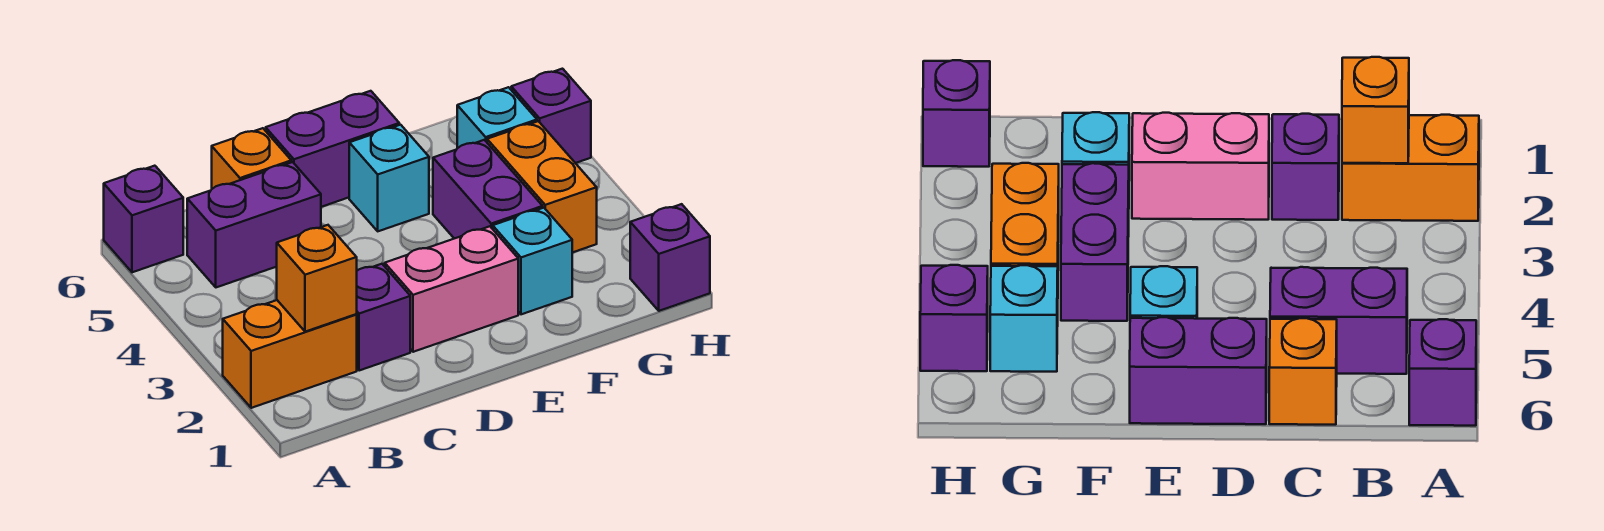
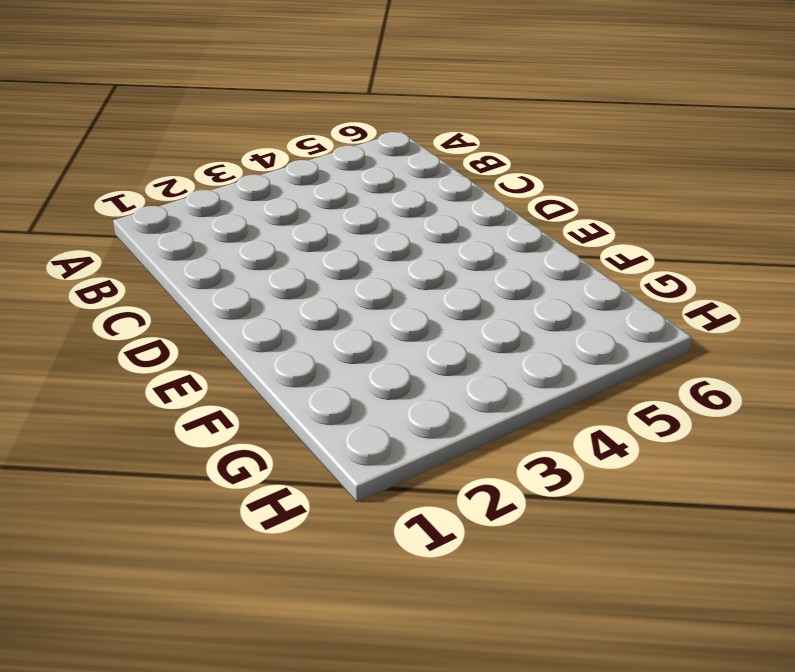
none -> orange brick A2:B2 level 1
none -> purple brick A6 level 1
none -> purple brick B5:C5 level 1

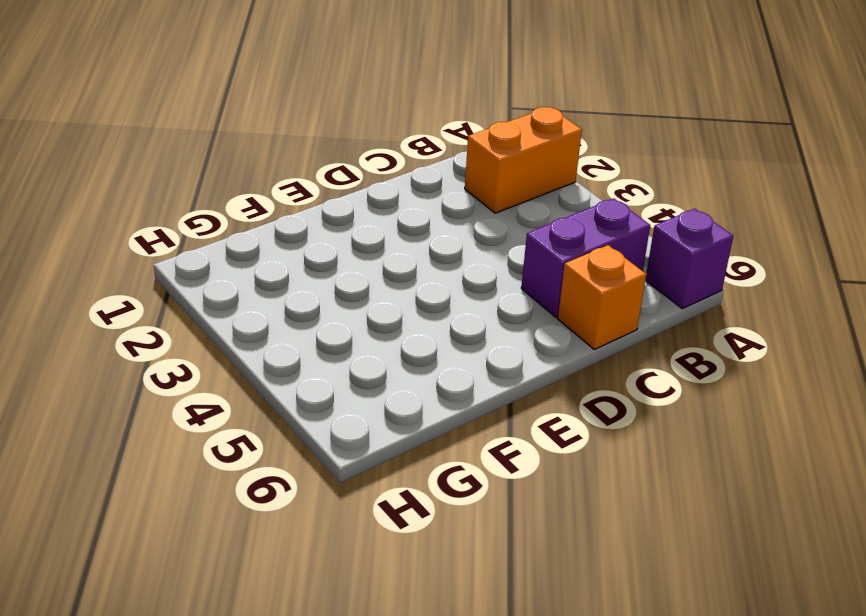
none -> purple brick C2 level 1
none -> pink brick D2:E2 level 1
none -> purple brick D6:E6 level 1

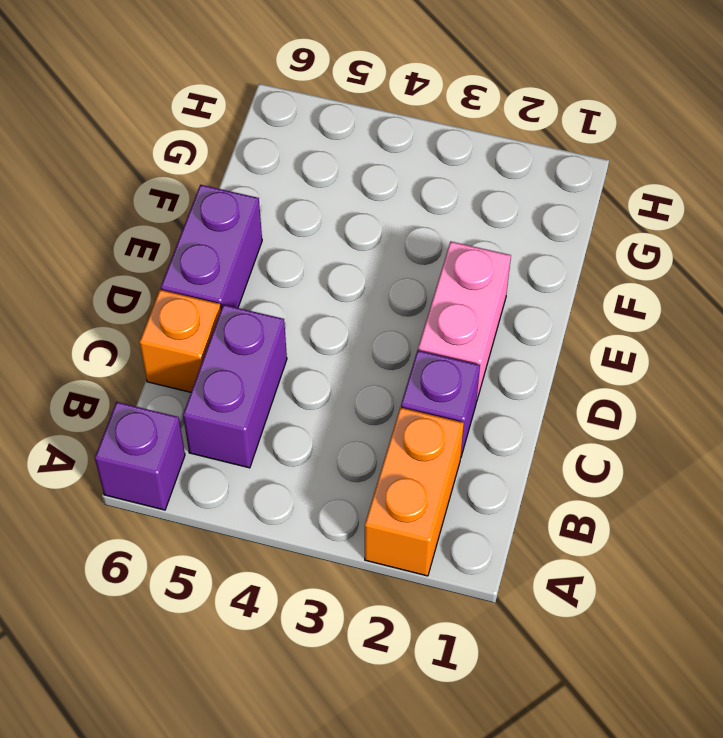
none -> cyan brick E5 level 1
none -> cyan brick F2 level 1
none -> purple brick F3:F4 level 1

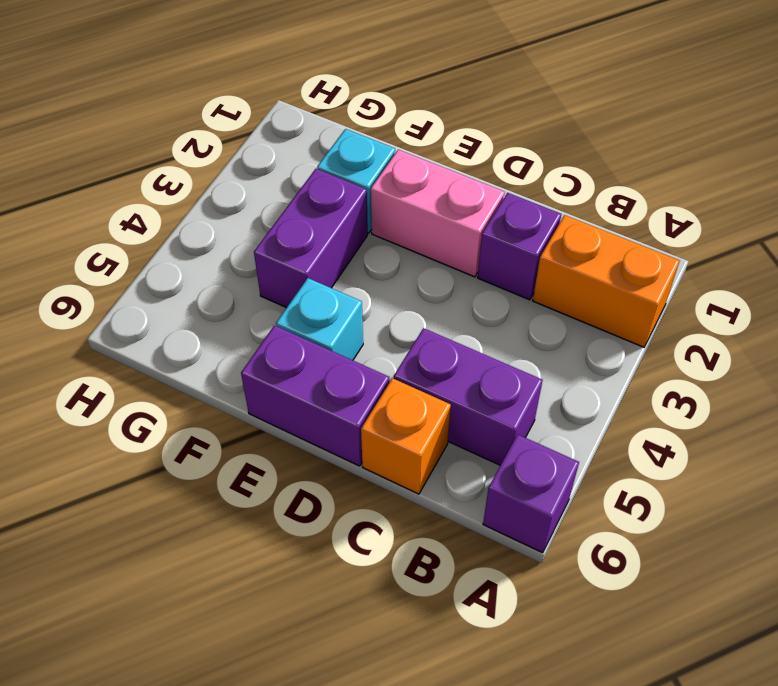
none -> orange brick G3:G4 level 1
none -> cyan brick G5 level 1
none -> purple brick H1 level 1

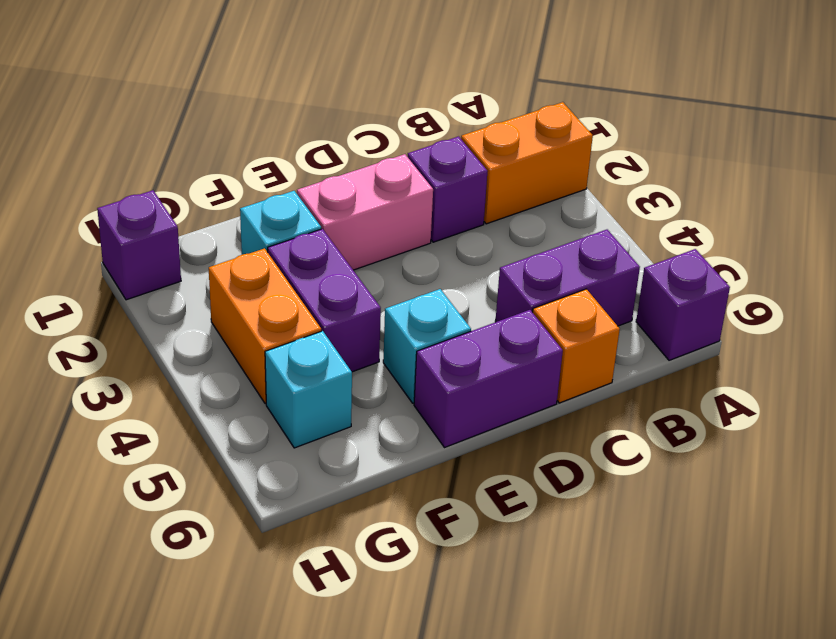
none -> purple brick H5 level 1
none -> orange brick B2 level 2

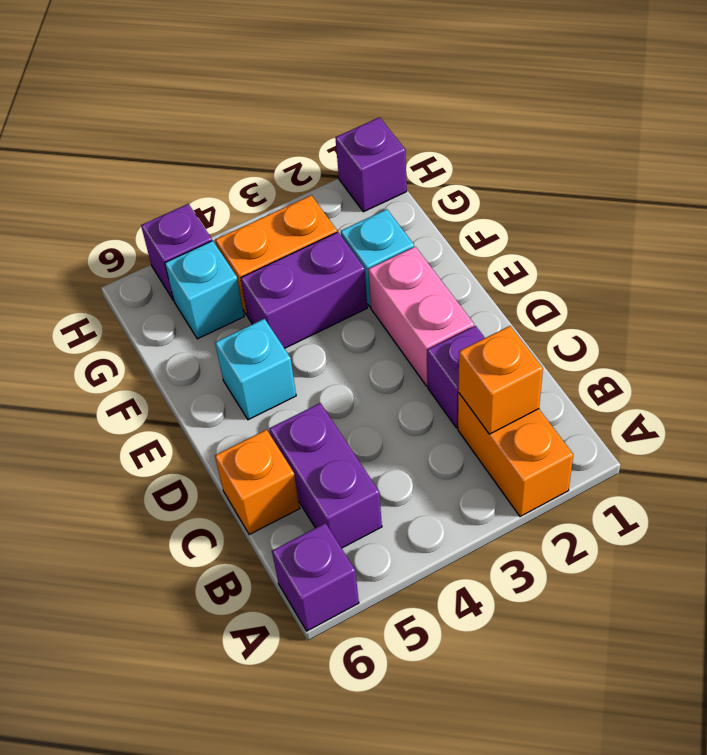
none -> purple brick D6:E6 level 1

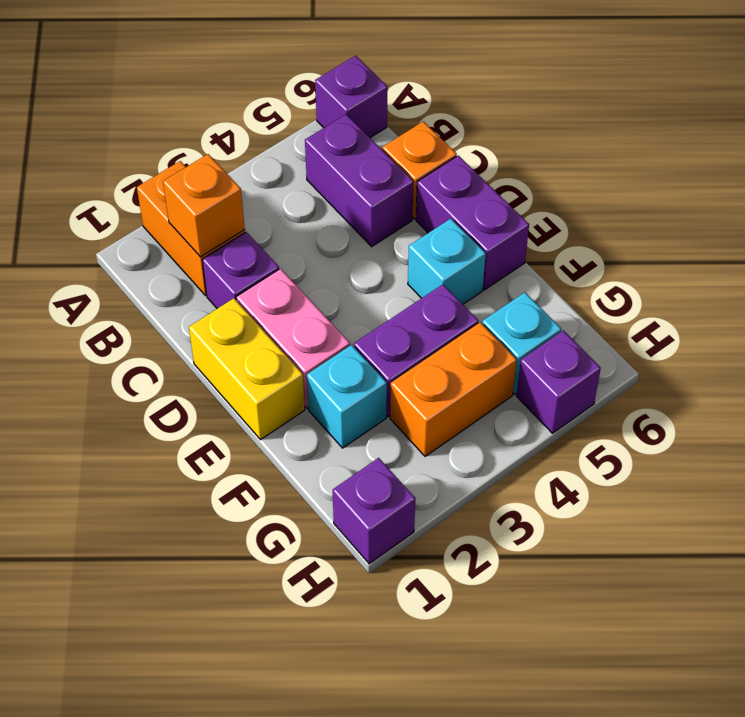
yellow brick D1:E1 level 1 -> none

